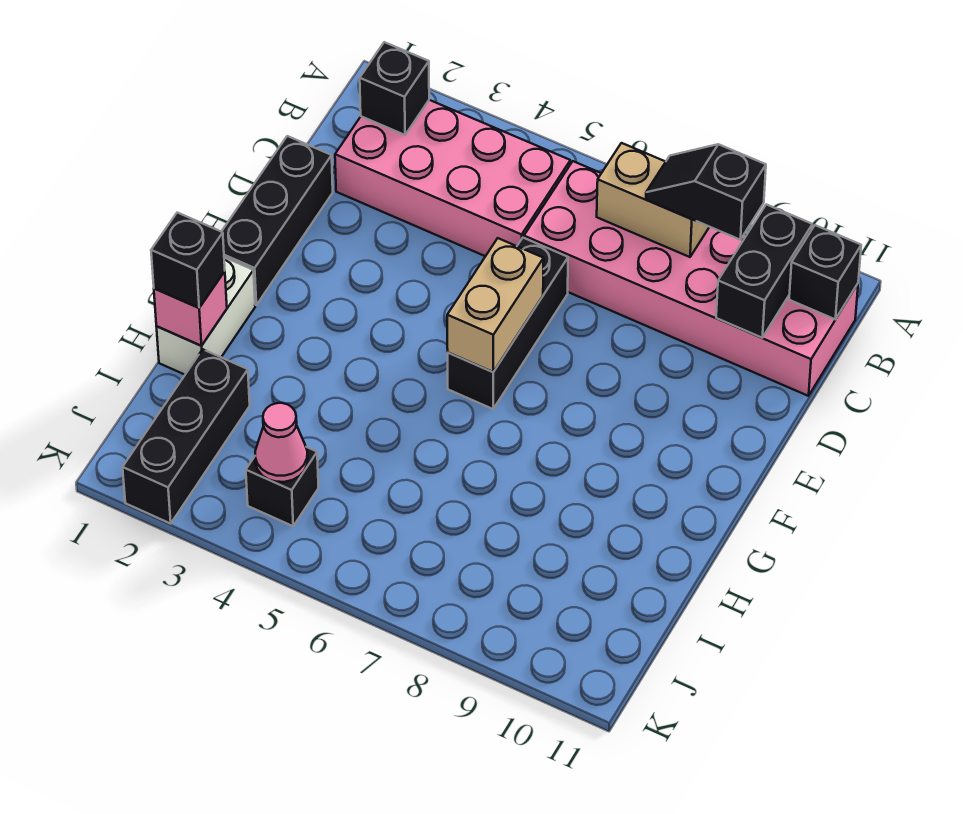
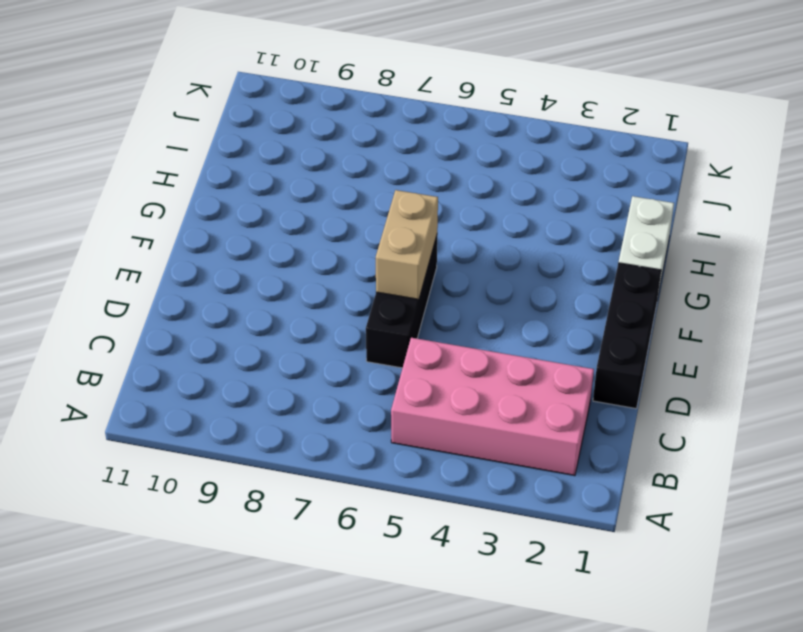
none -> pink brick B6:C11 level 1
none -> black brick I2:K2 level 1
none -> black brick J4 level 1

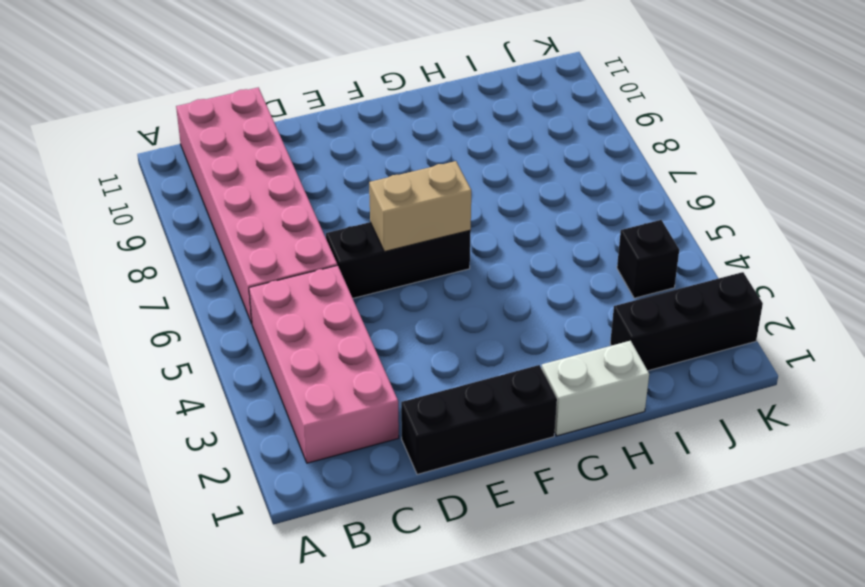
none -> black brick B2 level 2
none -> tan brick B7:B8 level 2
none -> black brick B10:C10 level 2

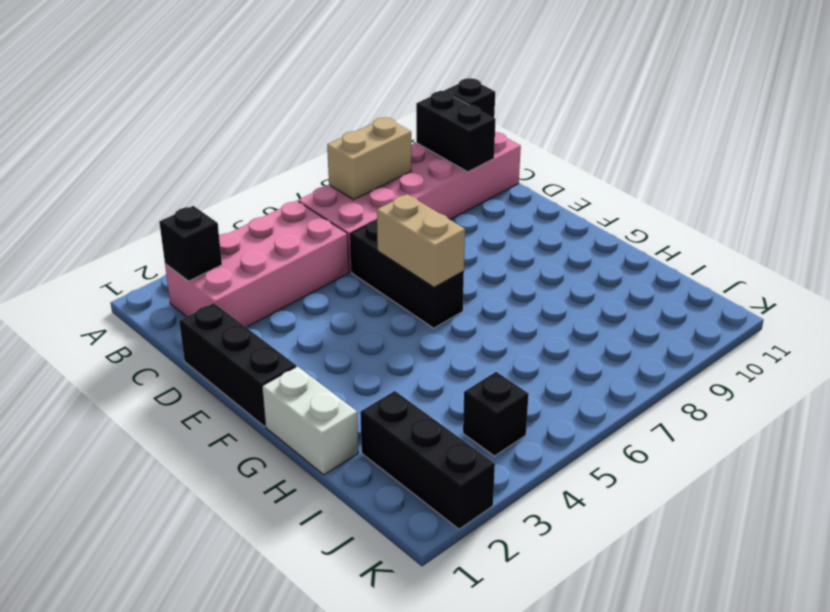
none -> pink brick H1 level 2
none -> pink cone J4 level 2
none -> black slope B8:B9 level 3 top 9

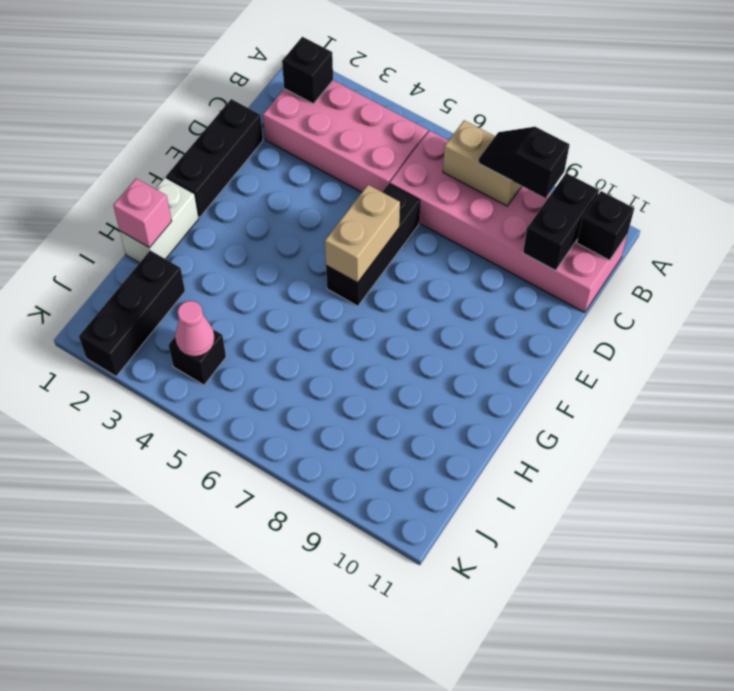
none -> black brick H1 level 3

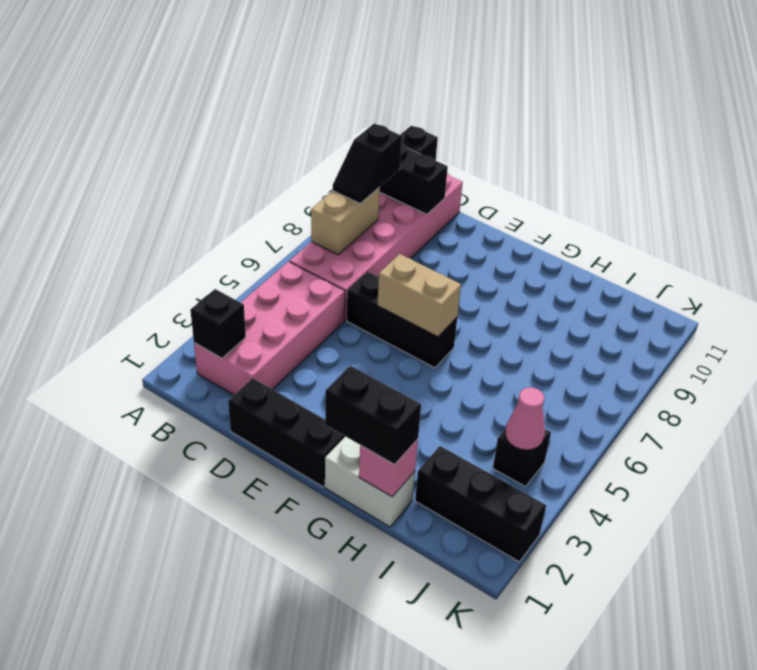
black brick G1:H1 level 3 -> black brick H1 level 3

